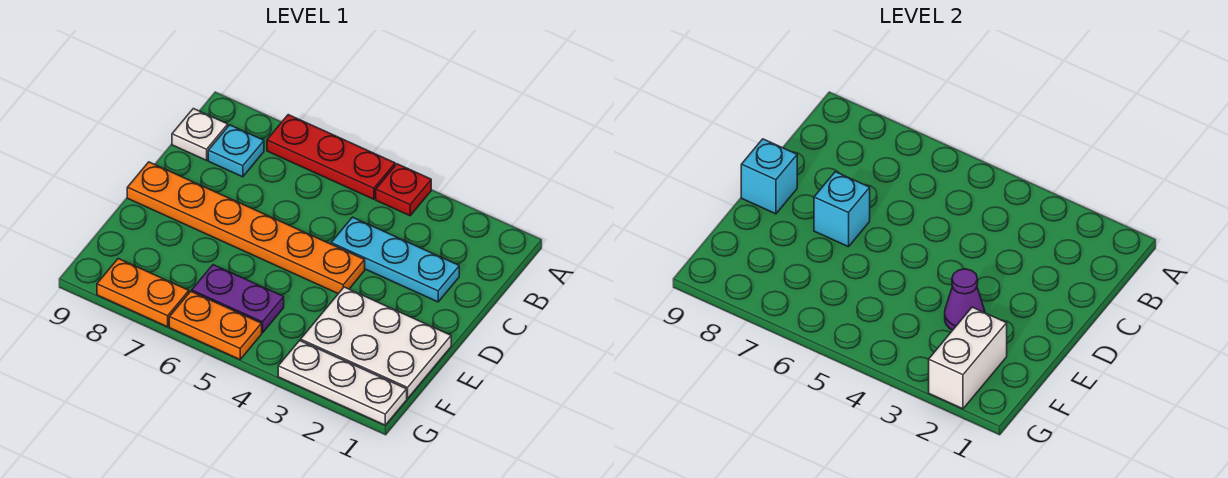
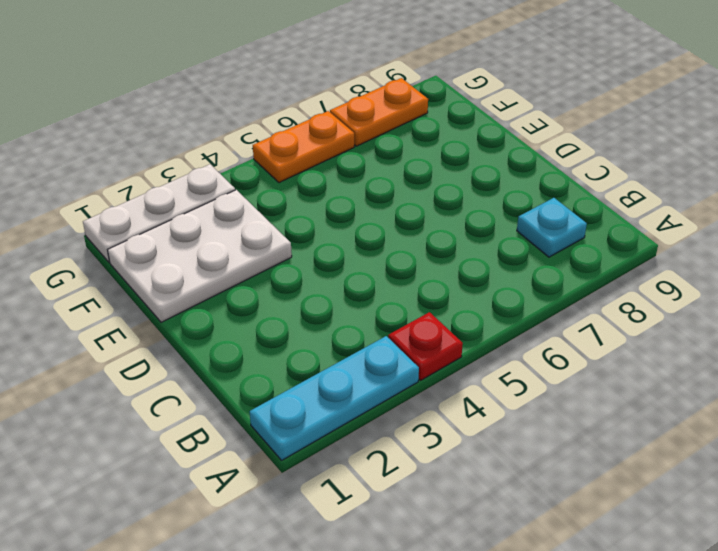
cyan plate A1:A3 level 1 -> cyan plate C2:C4 level 1
none -> red plate A5:A7 level 1
none -> white plate B9 level 1
none -> orange plate D4:D9 level 1

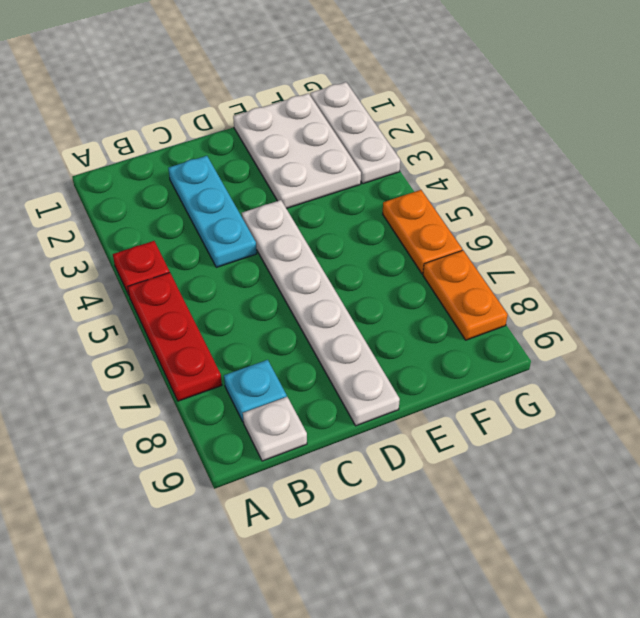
white plate D4:D9 level 1 -> orange plate D4:D9 level 1
none -> purple plate F5:F6 level 1
none -> cyan brick D7 level 2
none -> cyan brick D9 level 2

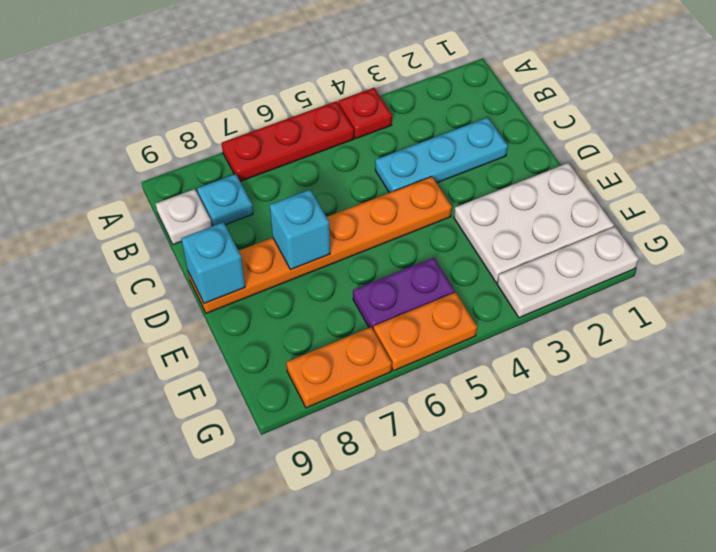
none -> purple cone E3 level 2
none -> white brick F2:G2 level 2

